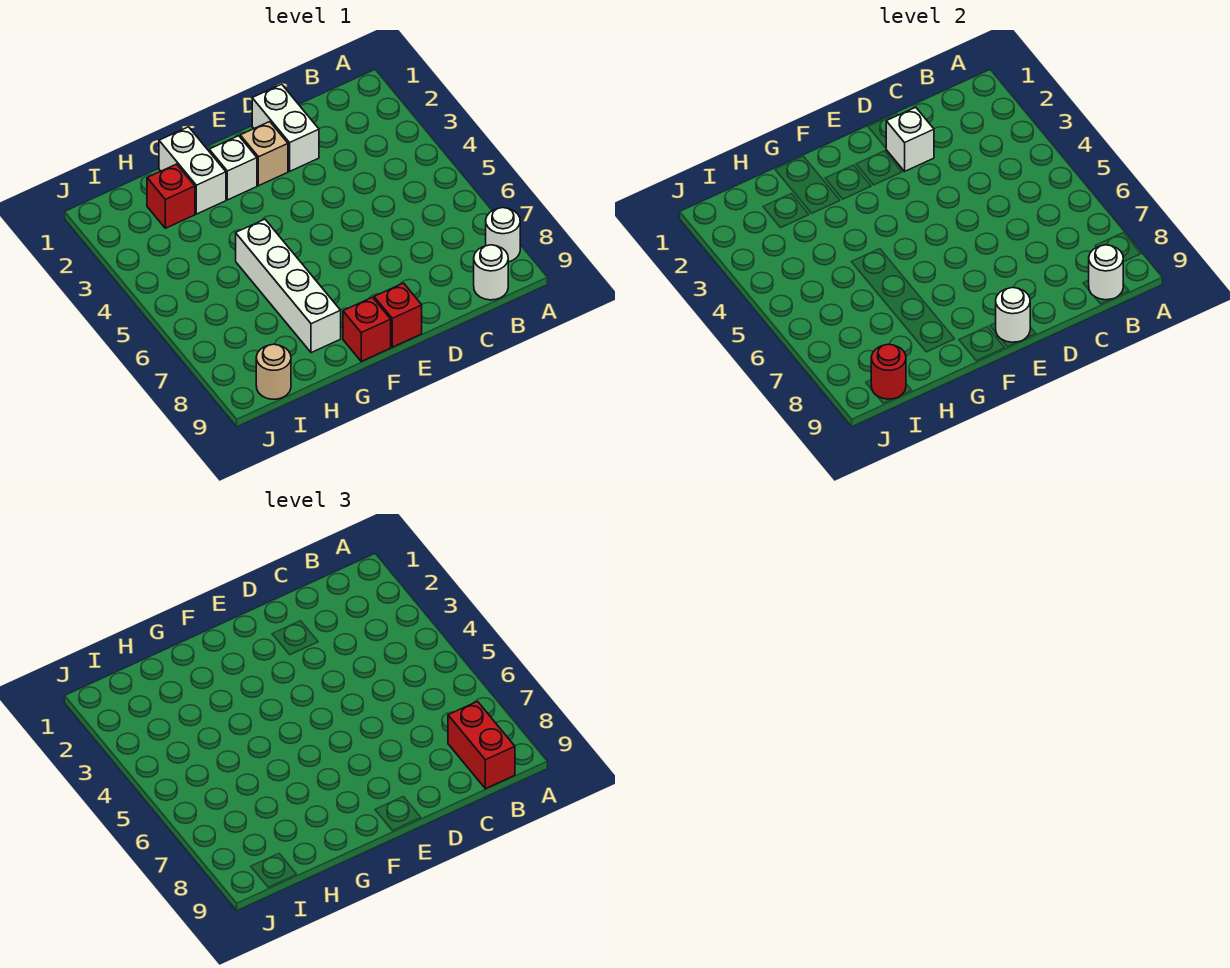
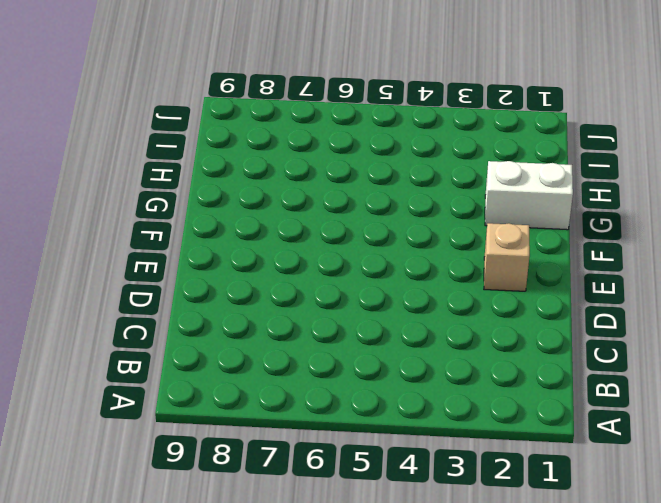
none -> white round brick A8 level 1
none -> white round brick B9 level 1
none -> white brick D1:D2 level 1

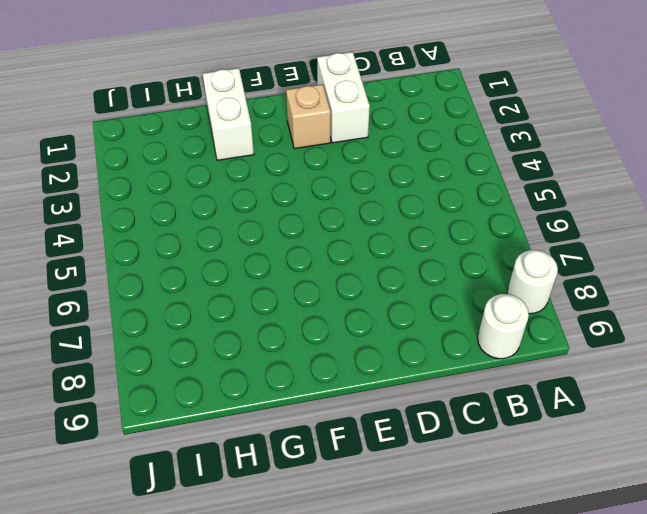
none -> red brick E9 level 1
none -> white brick F2 level 1
none -> red brick F9 level 1

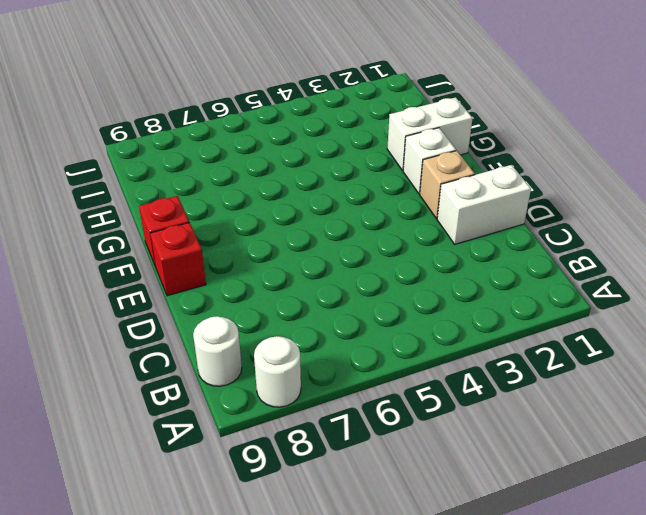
none -> white brick G5:G8 level 1
none -> red brick H2 level 1
none -> tan round brick I9 level 1

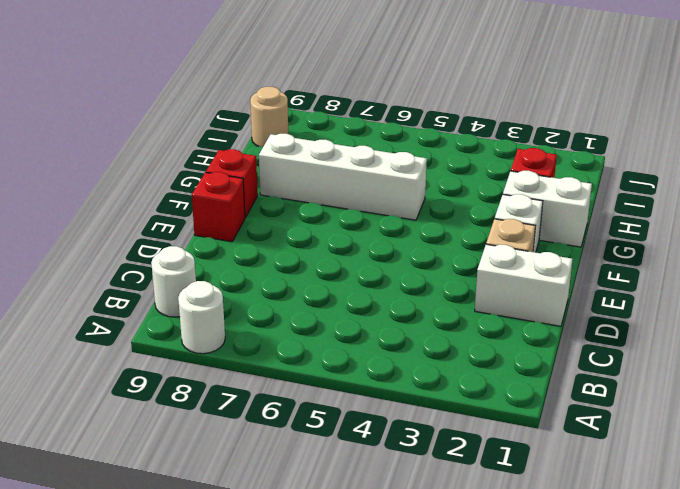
none -> white round brick B9 level 2
none -> white brick D2 level 2
none -> white round brick E9 level 2

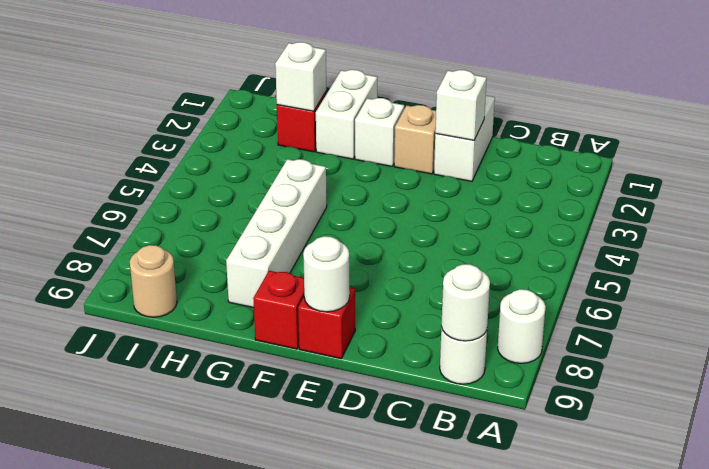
white brick H2 level 2 -> none
none -> red round brick I9 level 2
none -> red brick B8:B9 level 3

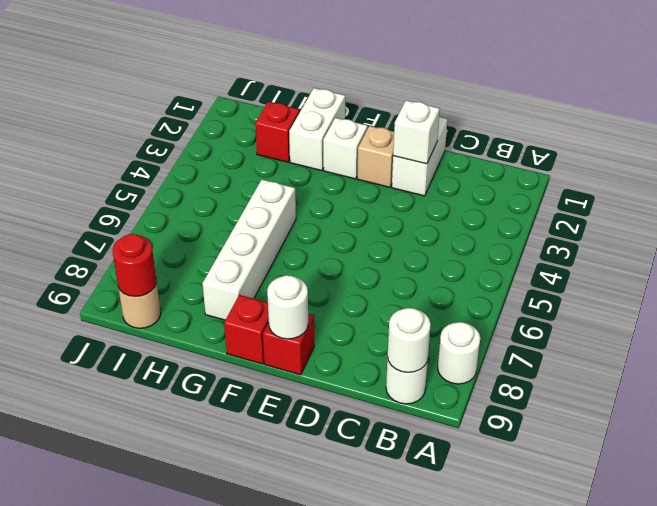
none -> red brick B8:B9 level 3

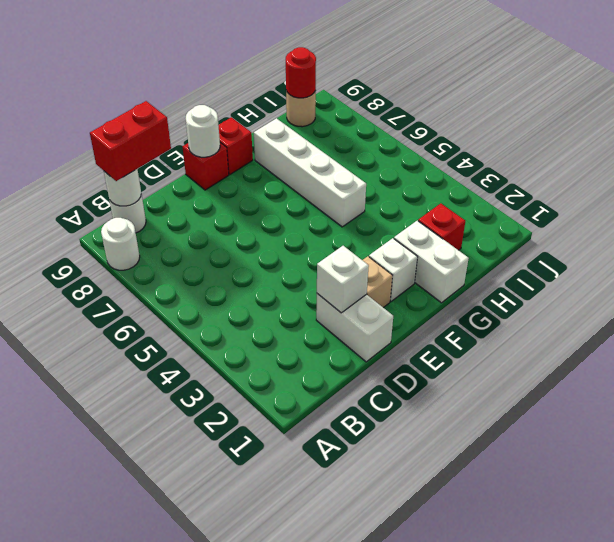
red brick B9:C9 level 3 -> red brick B8:B9 level 3

